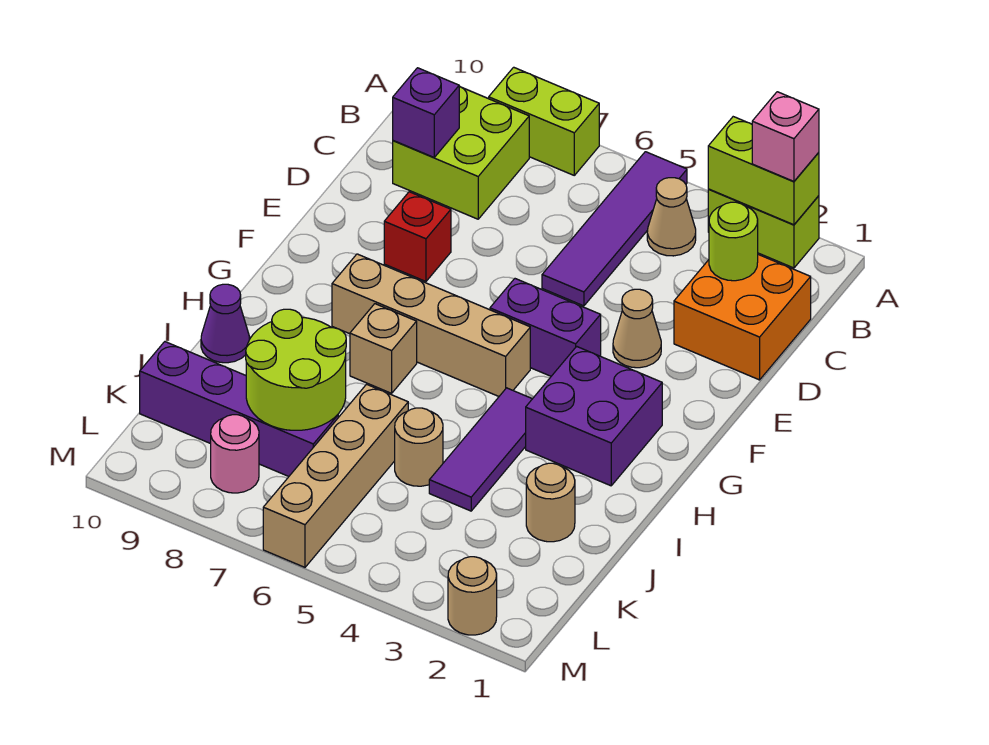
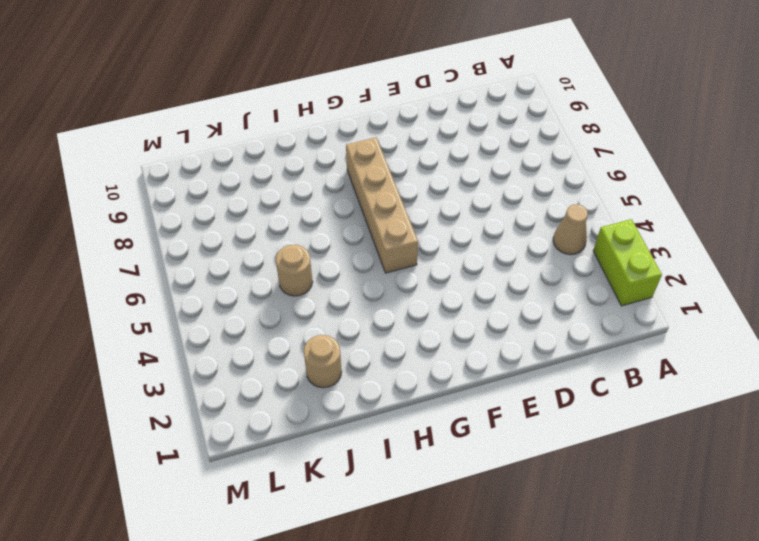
none -> purple tile A5:D5 level 1
none -> lime brick A7:A8 level 1
none -> lime brick B8:C9 level 1

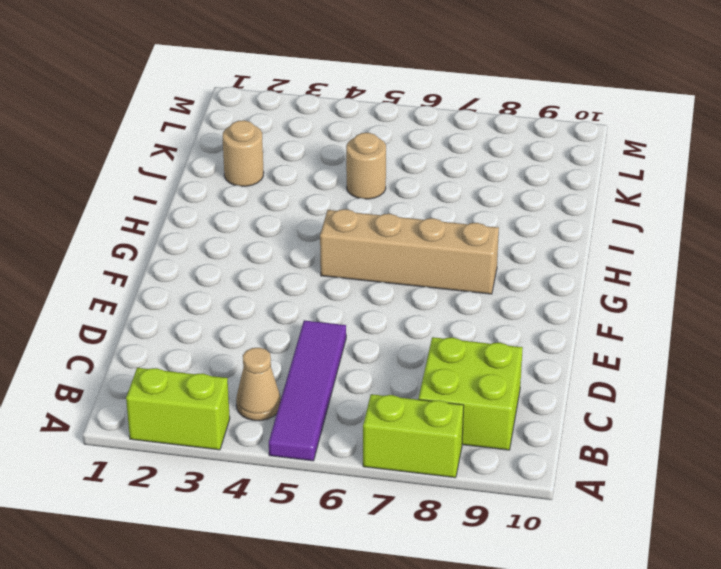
none -> orange brick C1:D2 level 1
none -> tan cone E3 level 1
none -> red brick E8 level 1

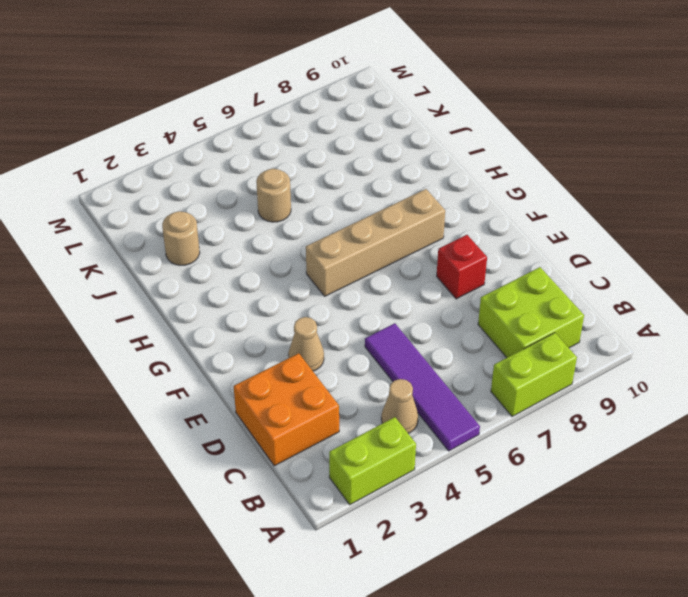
none -> purple brick F4:F5 level 1
none -> purple brick G2:H3 level 1
none -> purple tile H4:J4 level 1

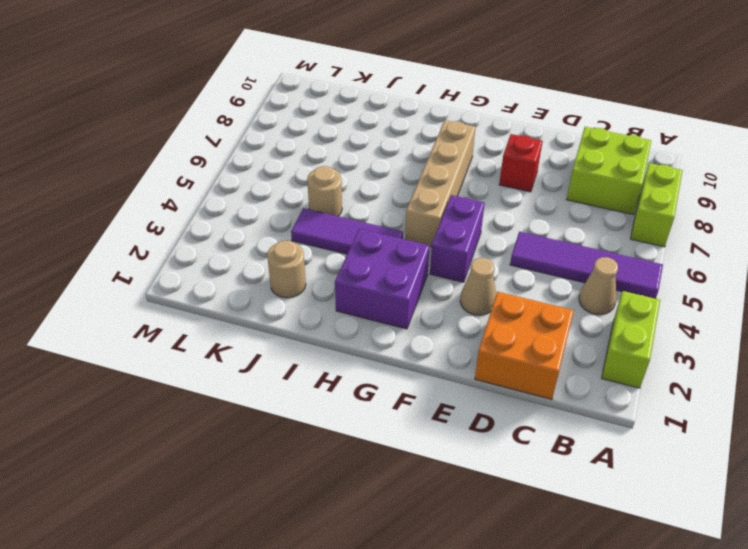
none -> tan brick H7 level 1
none -> purple cone I10 level 1
none -> tan brick J6:M6 level 1

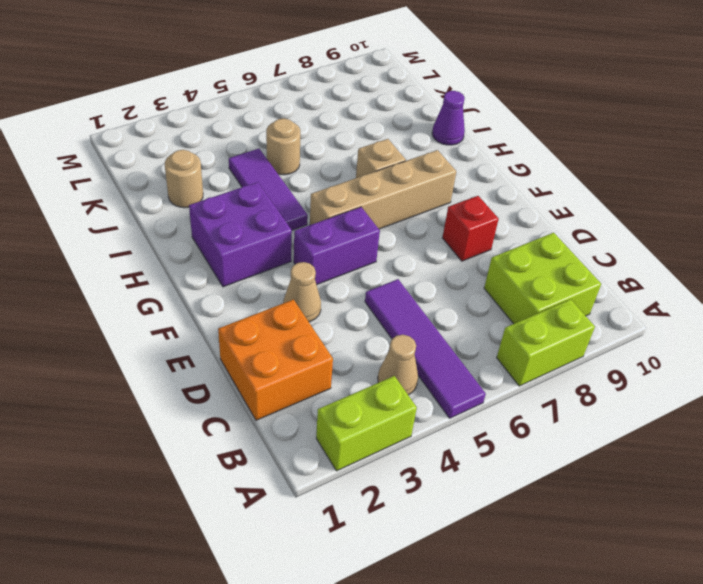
none -> tan brick J6:M6 level 1
none -> purple brick K7:K10 level 1
none -> pink round brick L8 level 1

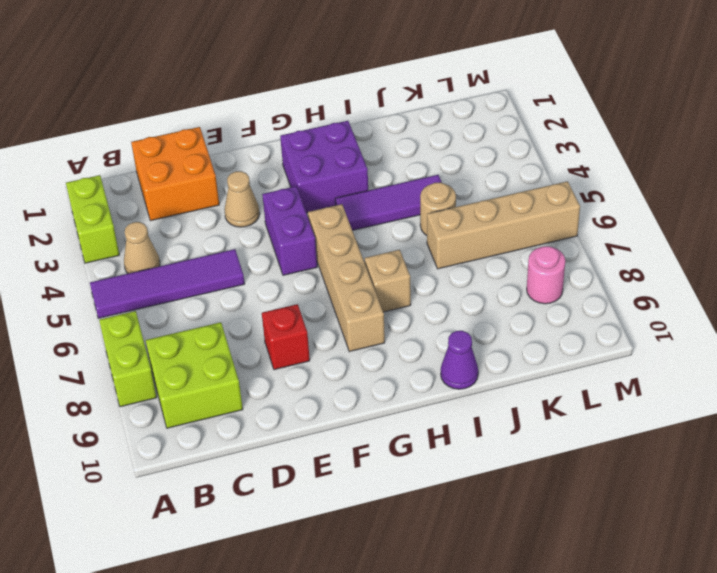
none -> tan round brick J2 level 1
none -> purple brick K7:K10 level 1
none -> tan round brick M2 level 1

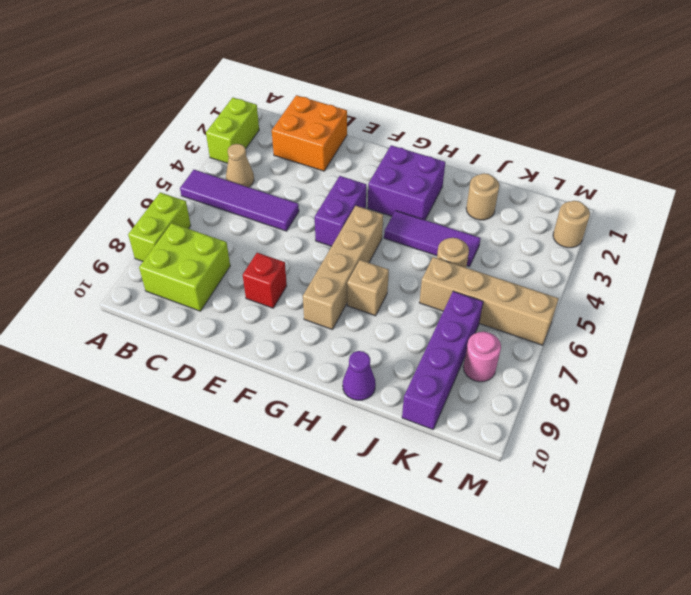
none -> tan cone E3 level 1
none -> lime brick A2:A3 level 2
none -> lime round brick C2 level 2

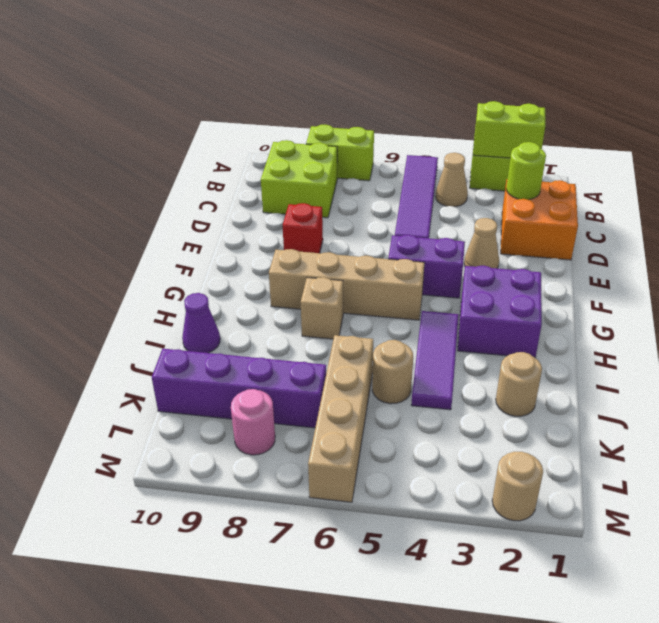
none -> purple brick C9 level 2
none -> lime round brick J7:K8 level 2
none -> pink brick A2 level 3

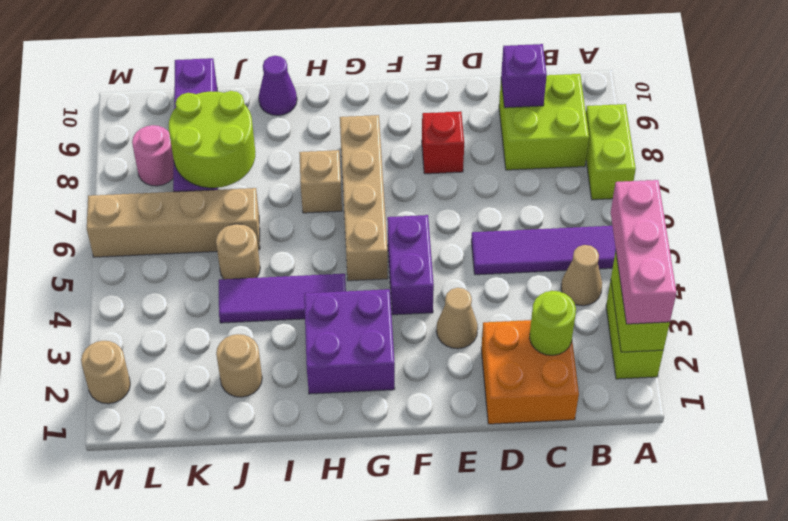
pink brick A2:A4 level 3 -> pink brick A2 level 3

